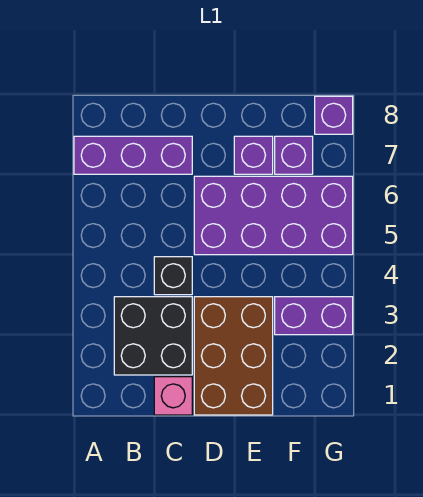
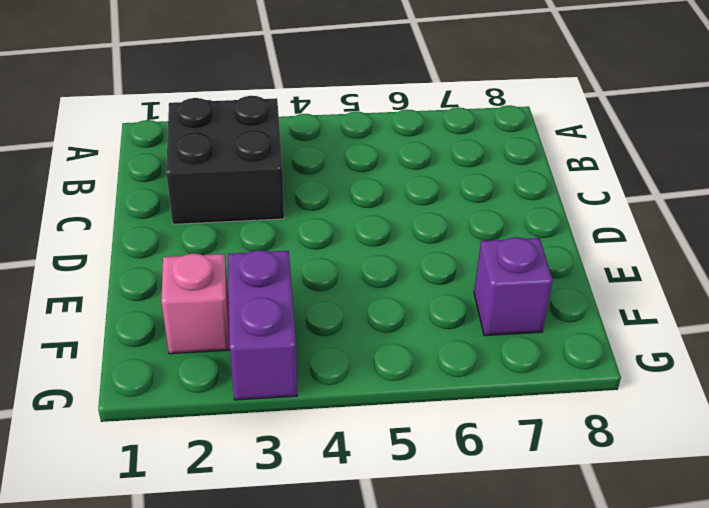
pink brick F2 level 1 -> pink brick C1 level 1
none -> purple brick A7:C7 level 1
none -> black brick C4 level 1

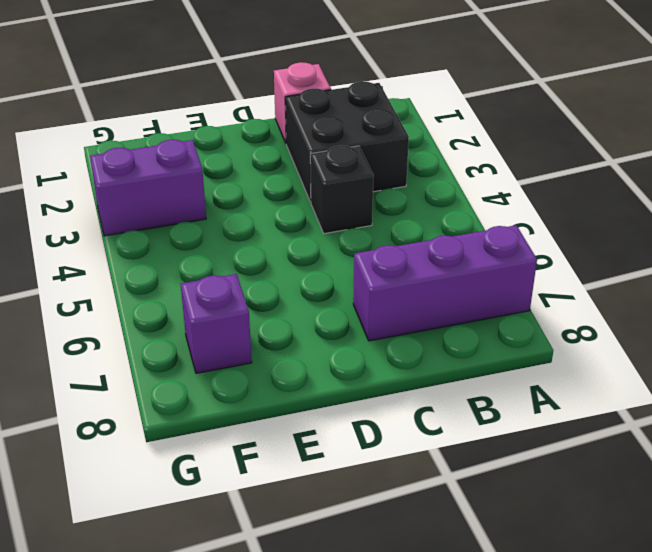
none -> brown brick D1:E3 level 1
none -> purple brick D5:G6 level 1

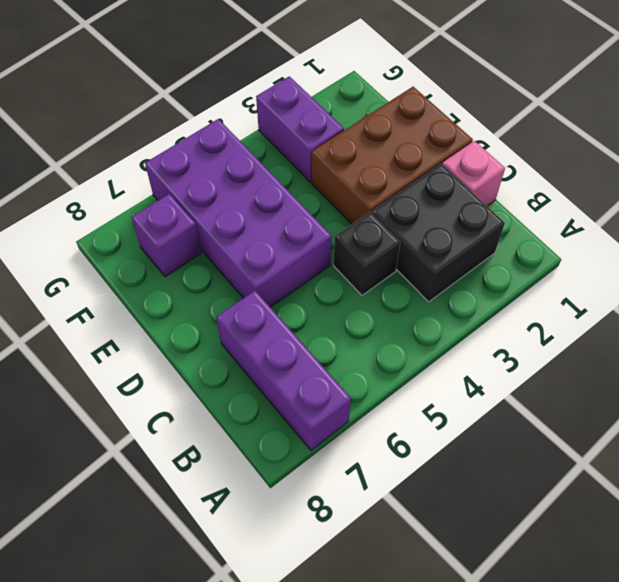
none -> purple brick E7 level 1
none -> purple brick G8 level 1

